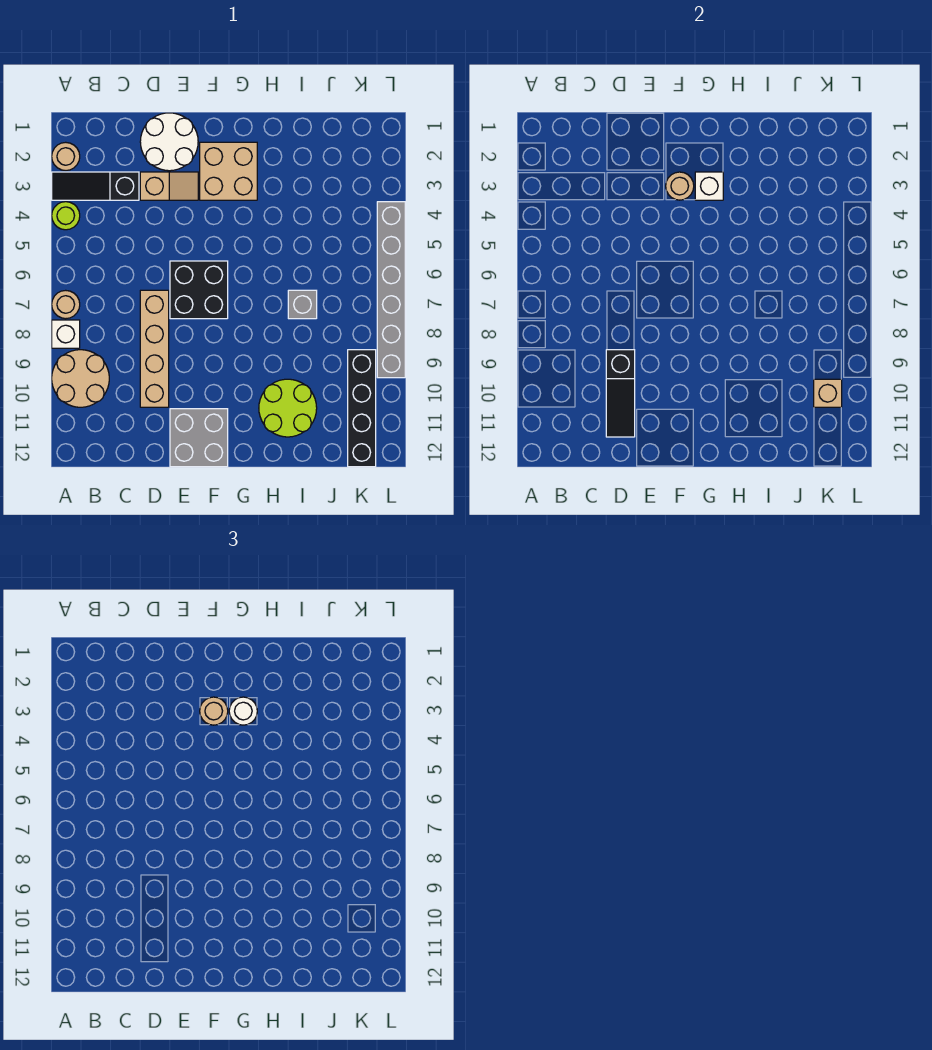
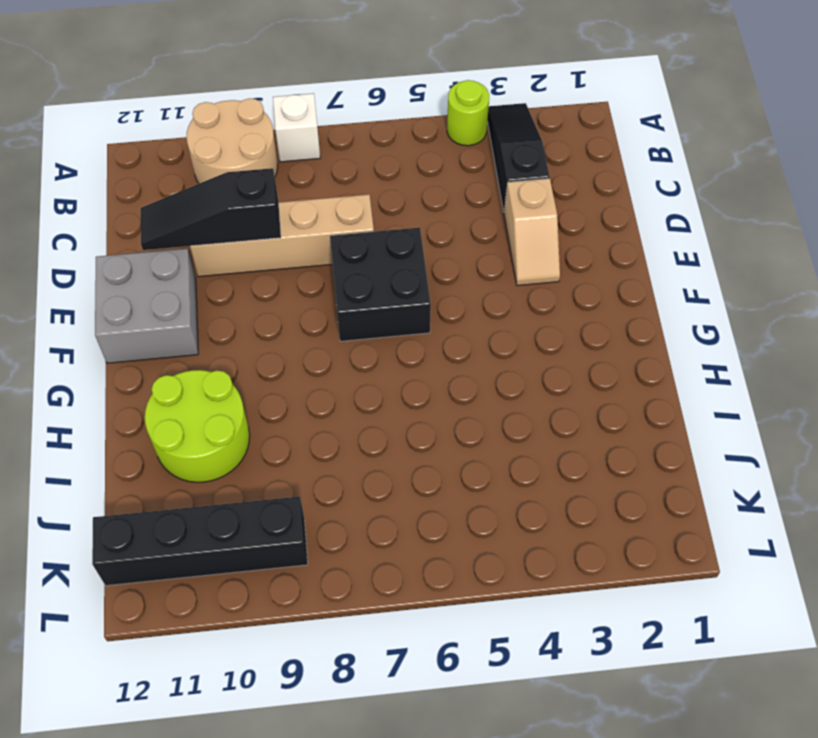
none -> tan round brick A2 level 1
none -> tan round brick A7 level 1
none -> white round brick D1:E2 level 1

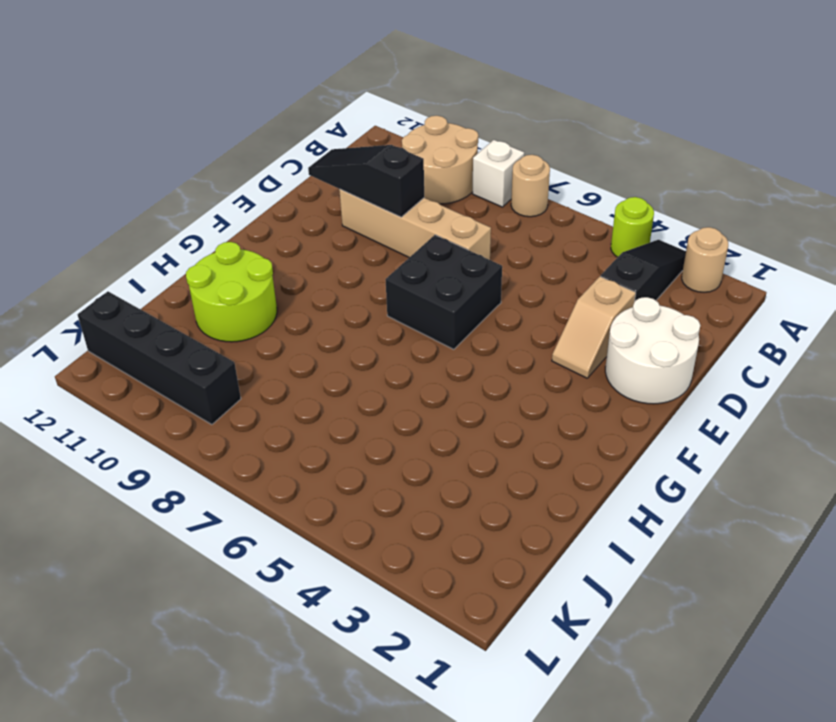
none -> grey brick E11:F12 level 1
none -> tan brick F2:G3 level 1
none -> grey brick I7 level 1

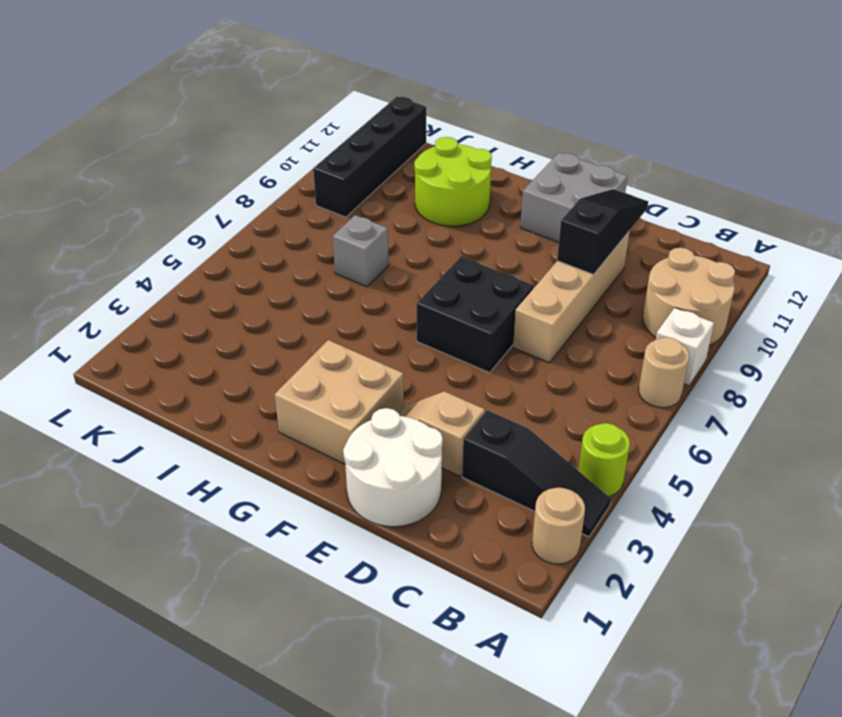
none -> grey brick L4:L9 level 1
none -> tan round brick F3 level 2
none -> white brick G3 level 2

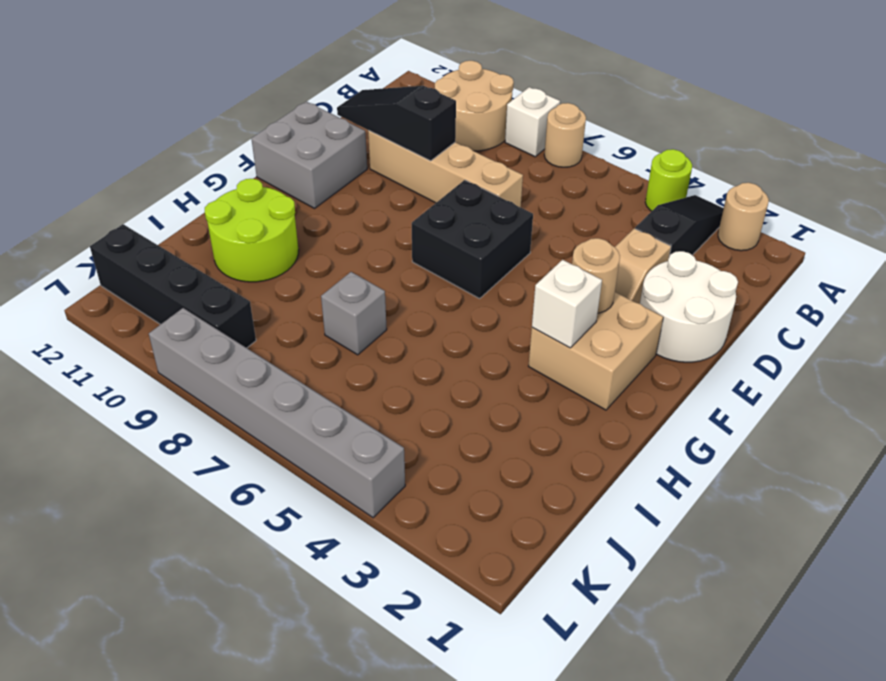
none -> tan brick K10 level 2
none -> tan round brick F3 level 3
none -> white round brick G3 level 3

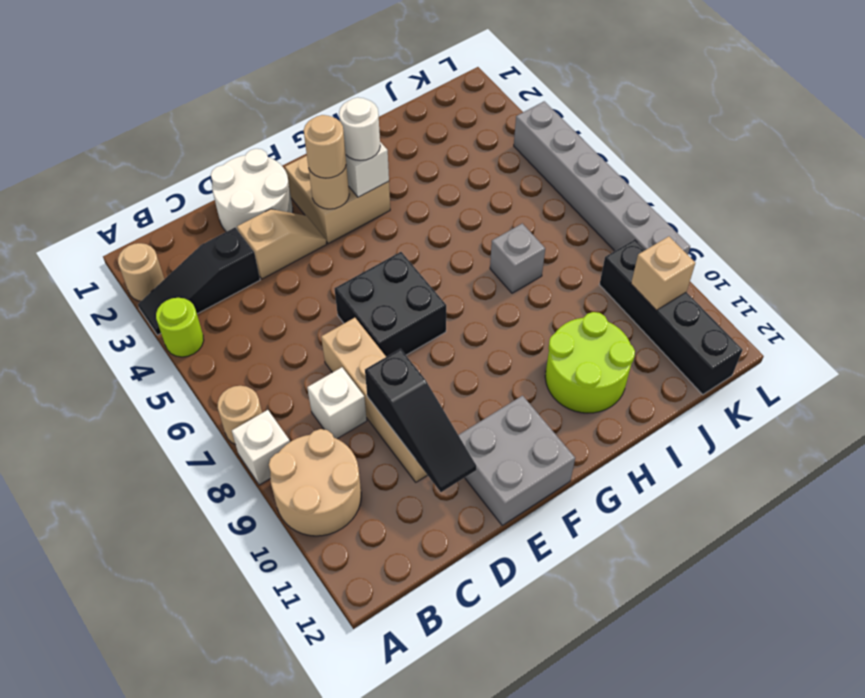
white brick C8 level 1 -> none

